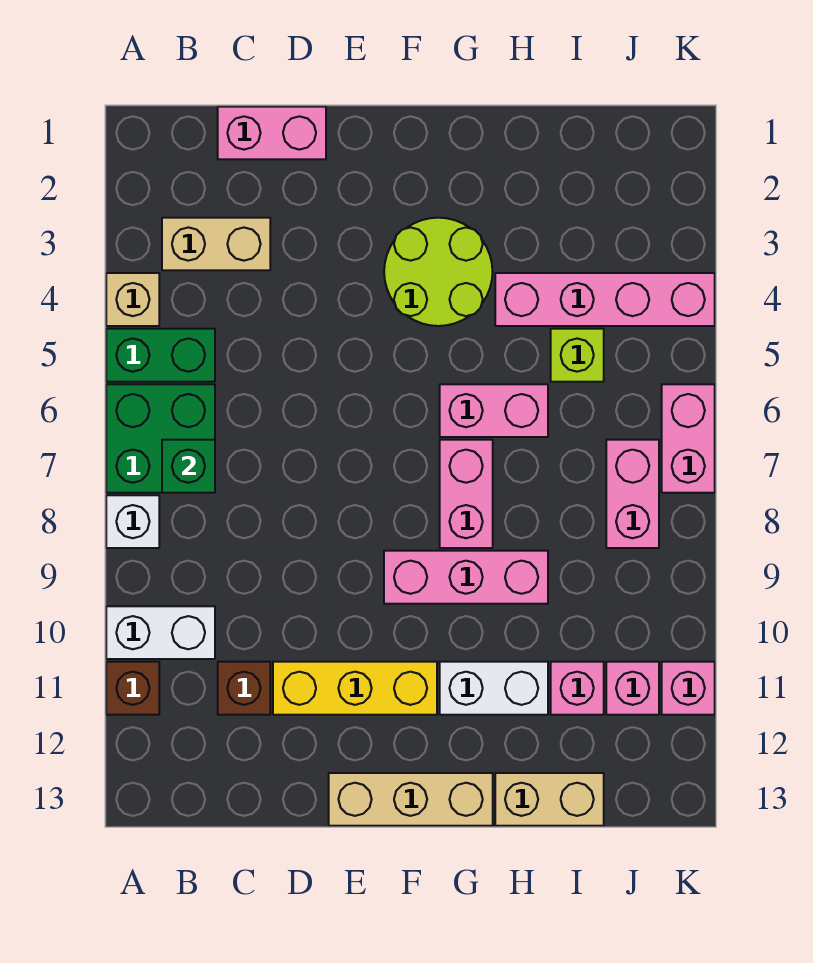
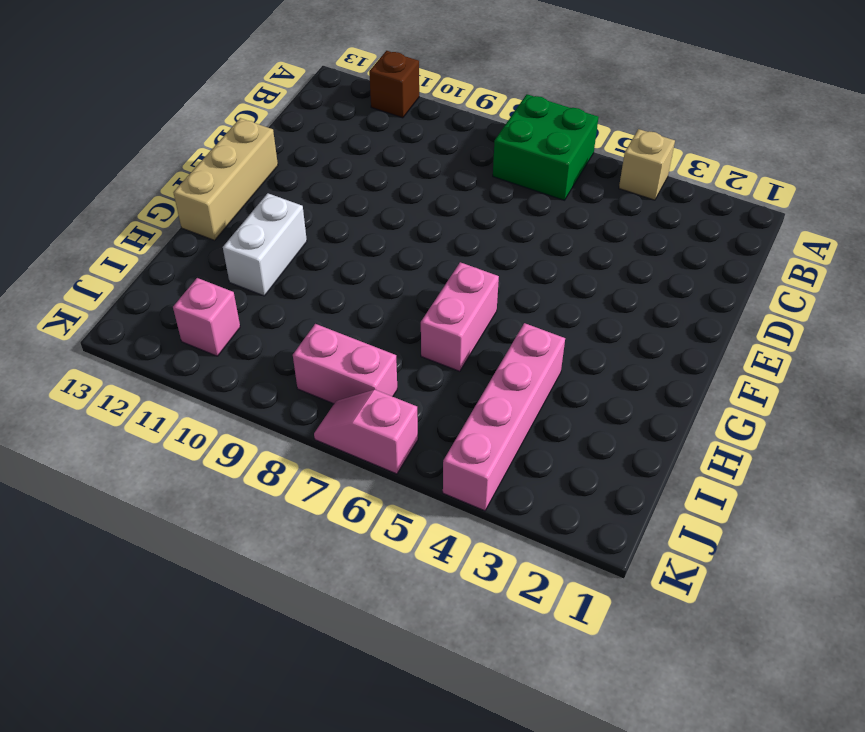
pink slope K6:K7 level 1 top 6 -> pink brick K6:K7 level 1
none -> green brick A5:B5 level 1
none -> white brick A8 level 1
none -> white brick A10:B10 level 1

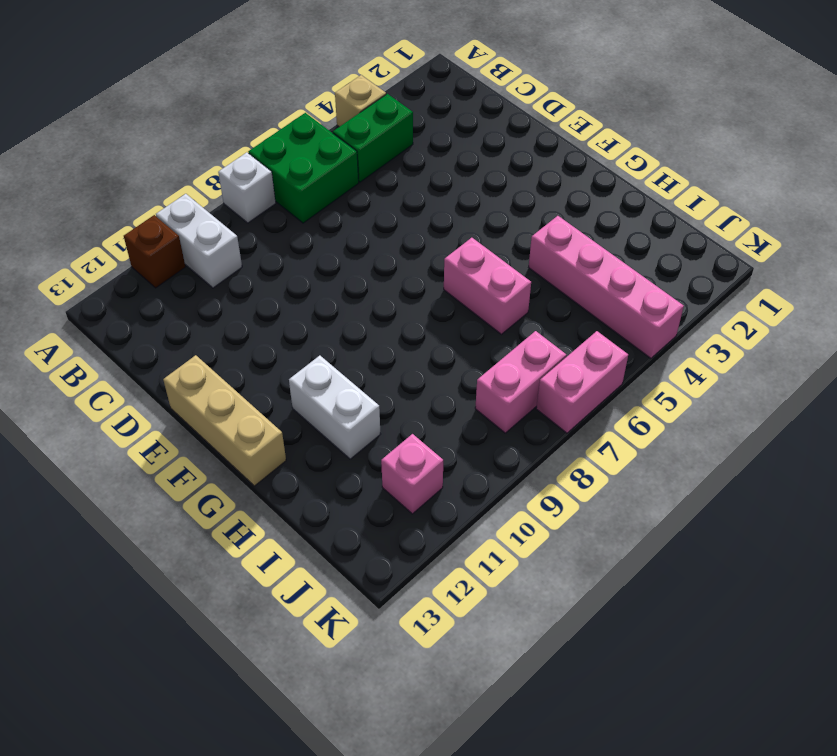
green brick B4:B5 level 1 -> green brick A5:B5 level 1
none -> tan brick B3:C3 level 1
none -> pink brick C1:D1 level 1
none -> brown brick C11 level 1

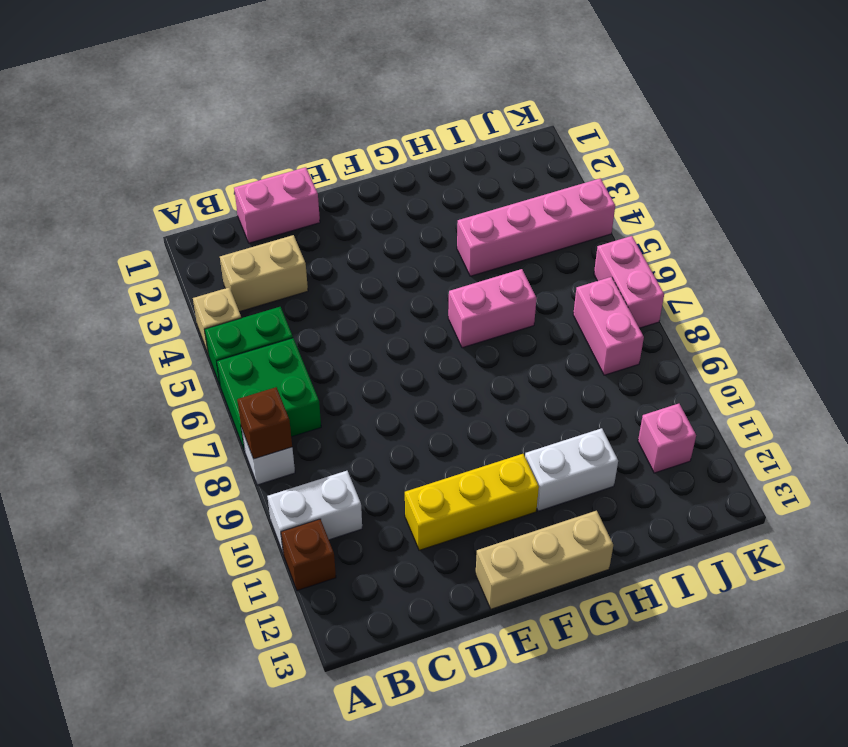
brown brick A8 level 2 -> brown brick C11 level 1
none -> lime round brick F3:G4 level 1
none -> pink brick F9:H9 level 1
none -> pink brick G7:G8 level 1

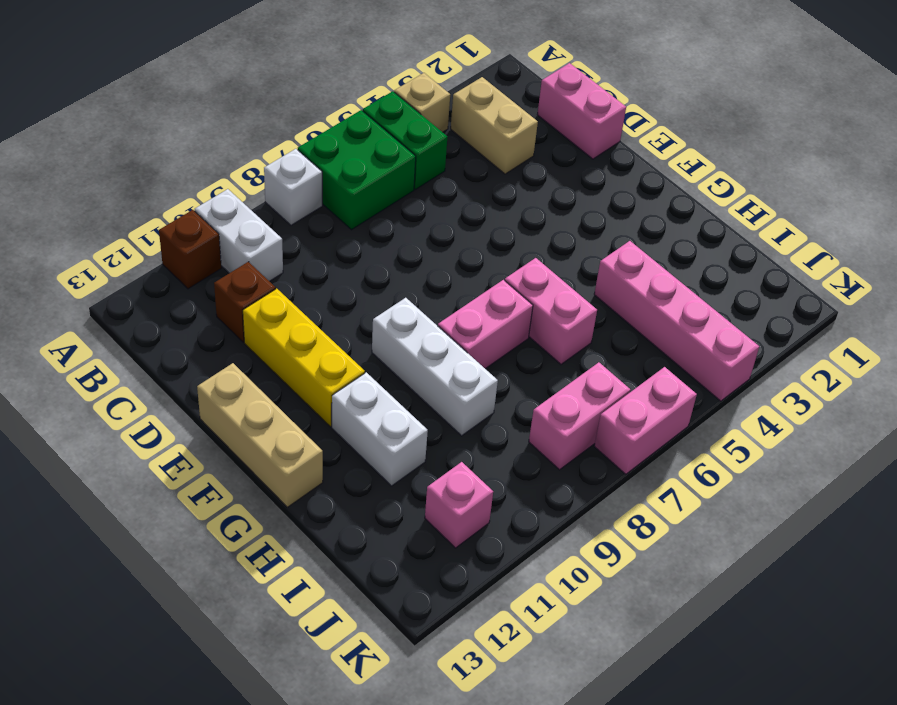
white brick F9:H9 level 1 -> pink brick F9:H9 level 1
none -> lime round brick F3:G4 level 1
none -> tan brick H13:I13 level 1
none -> lime brick I5 level 1

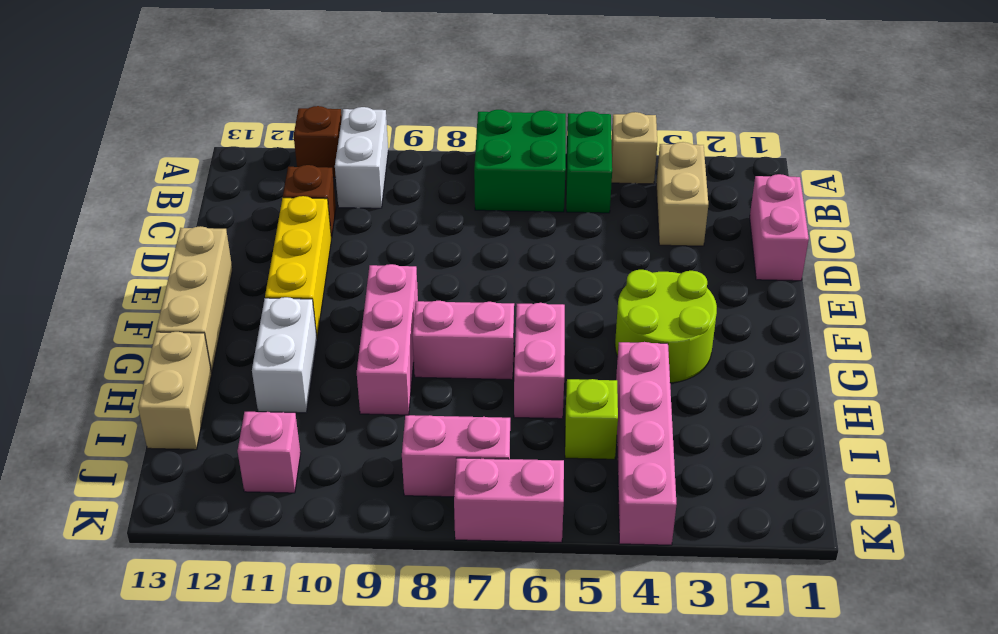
none -> white brick A8 level 1
none -> pink brick I11 level 1
none -> pink brick K11 level 1

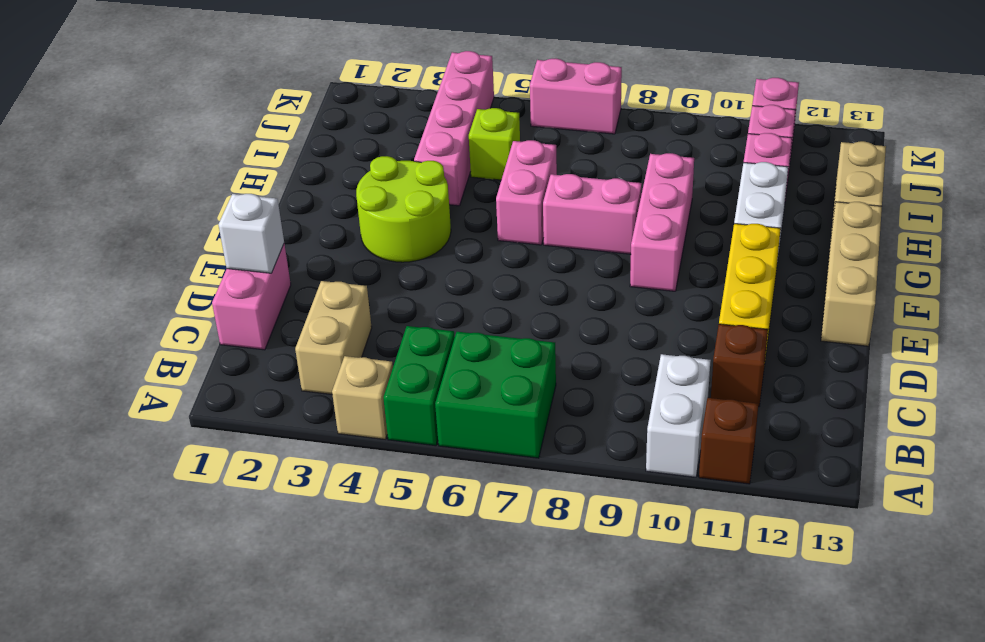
white brick D1 level 2 -> white brick A8 level 1
none -> pink brick J7:J8 level 1
none -> green brick B7 level 2

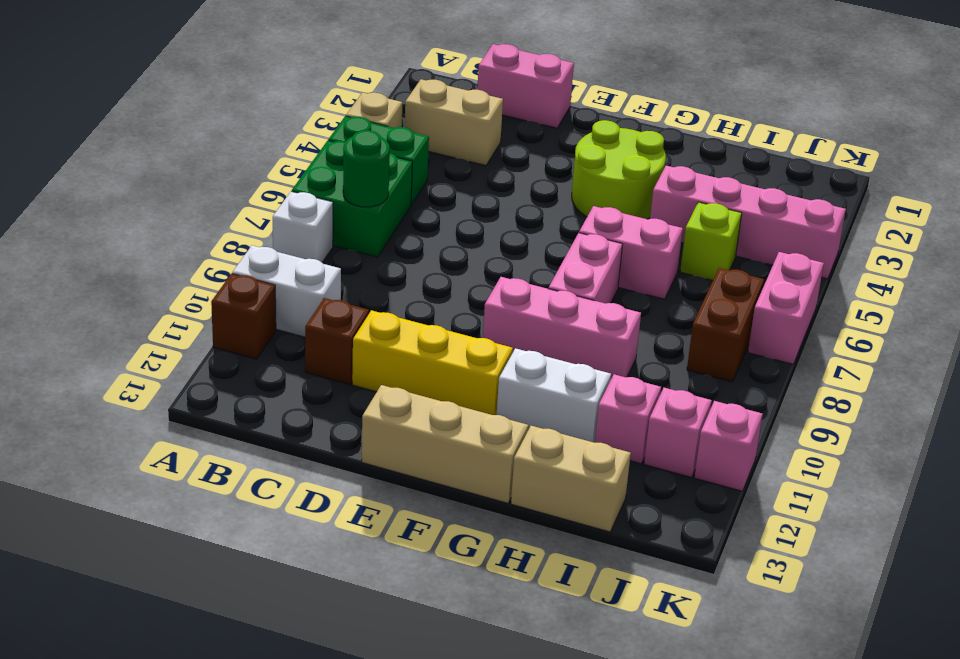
green round brick B7 level 2 -> green brick B7 level 2
brown brick J7:J8 level 1 -> pink brick J7:J8 level 1

